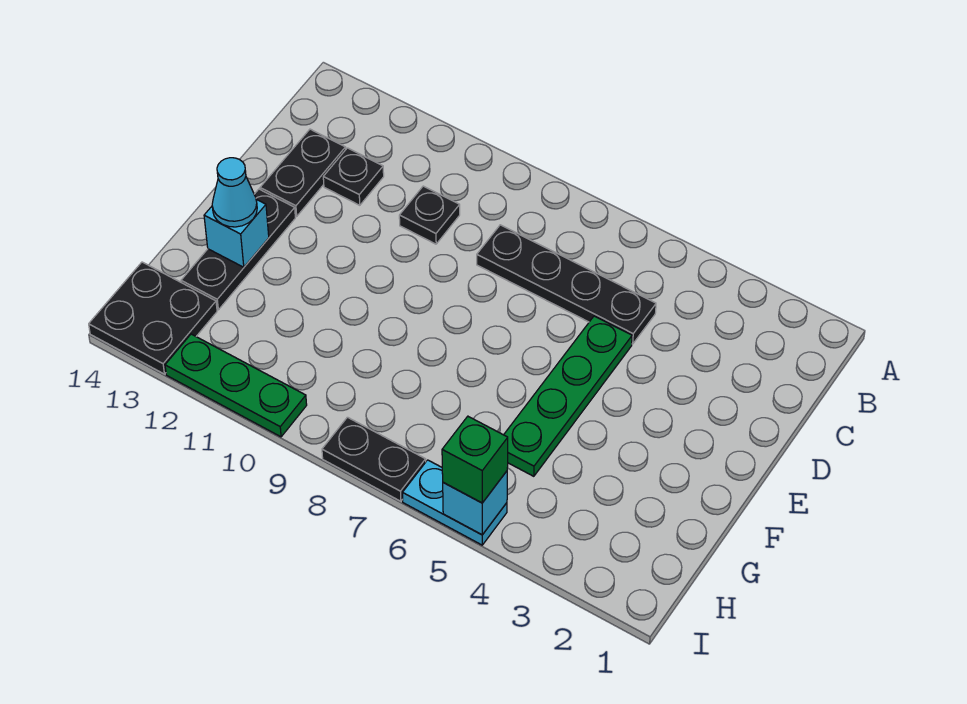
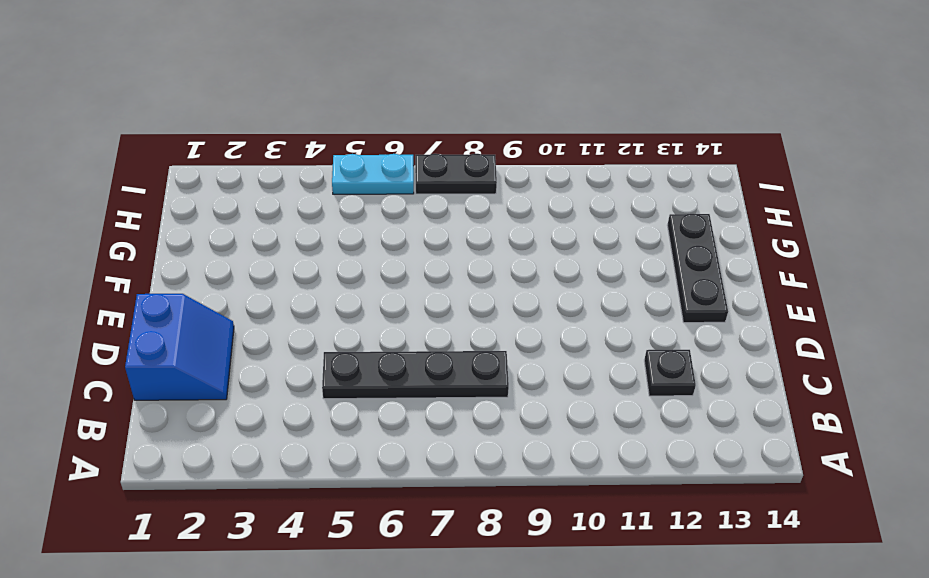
blue slope C1:D2 level 1 top 1 -> none
none -> black plate C10 level 1
none -> black plate C13:D13 level 1
none -> green plate D5:G5 level 1

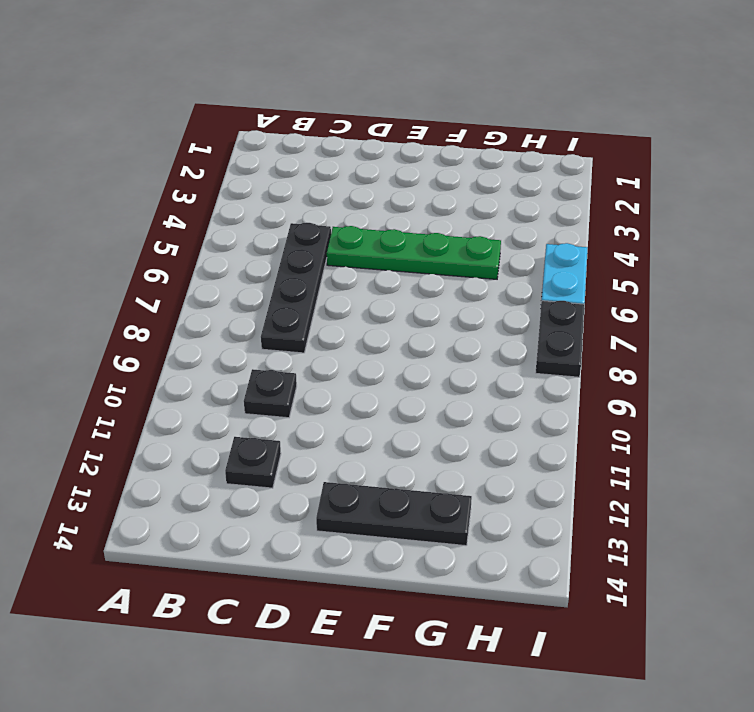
none -> black plate C13:D13 level 1
none -> black plate H13:I14 level 1
none -> green plate I10:I12 level 1

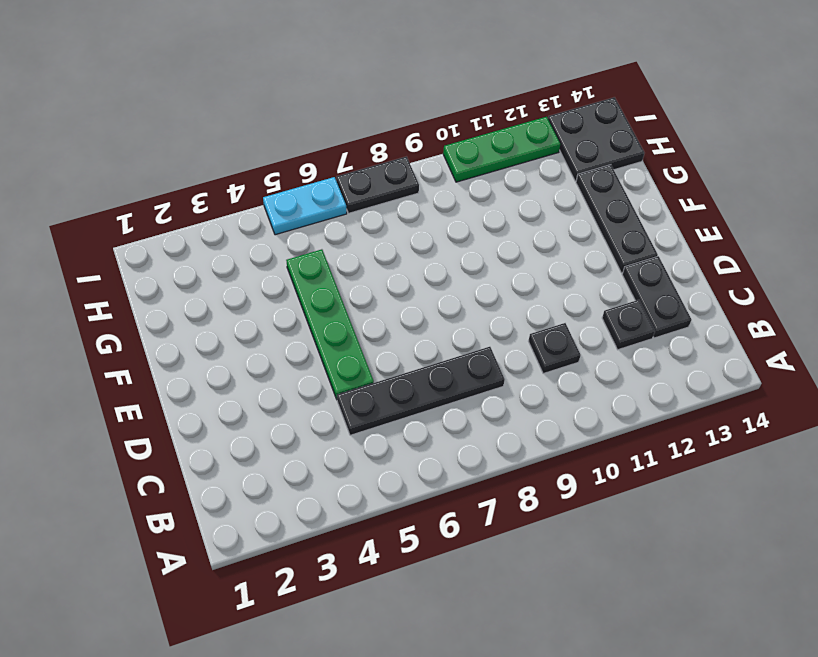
none -> cyan brick F13 level 2
none -> cyan brick I5 level 2
none -> cyan cone F13 level 3

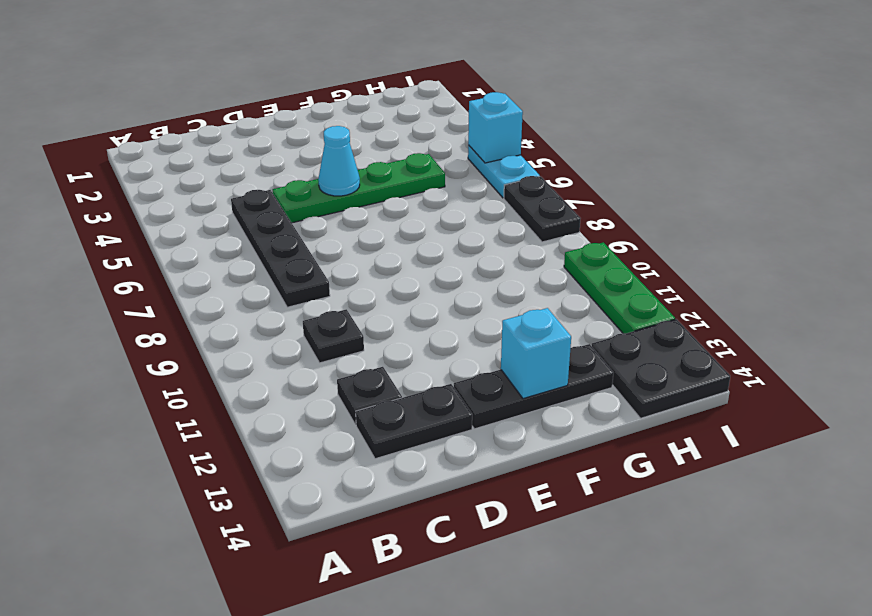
cyan cone E5 level 2 -> cyan cone F13 level 3
none -> green brick I5 level 3

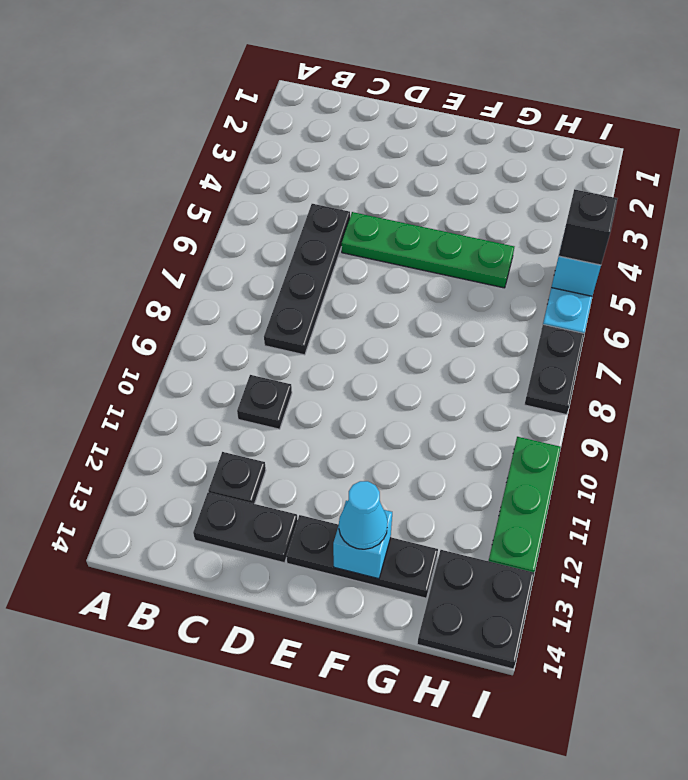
black brick I5 level 3 -> green brick I5 level 3

